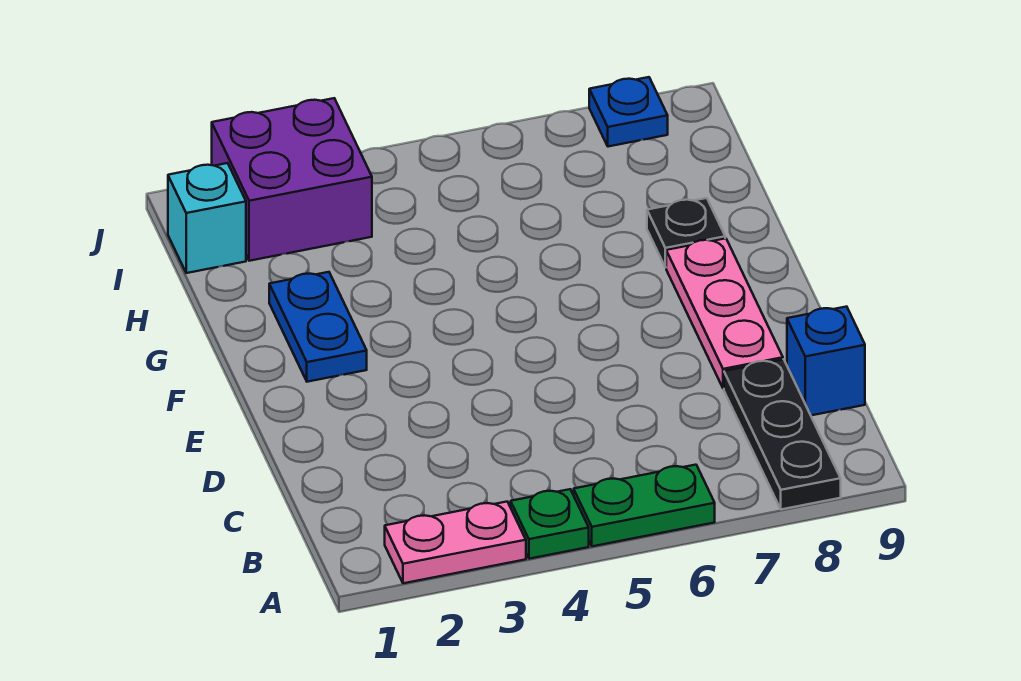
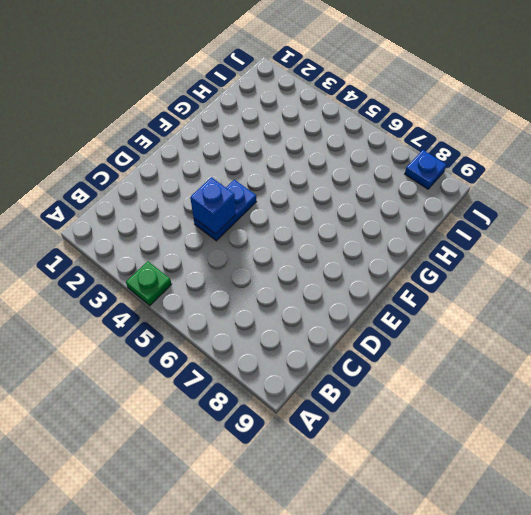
blue plate D4:E4 level 1 -> blue plate F2:G2 level 1
blue brick D4 level 2 -> blue brick C9 level 1
none -> pink plate A2:A3 level 1
none -> green plate A5:A6 level 1

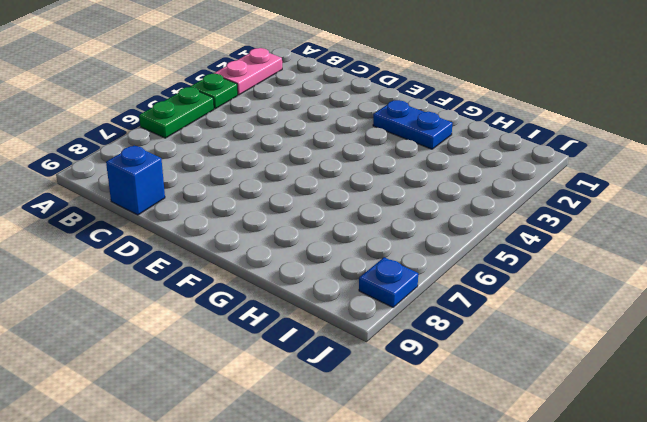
none -> black plate A8:C8 level 1
none -> pink plate D8:F8 level 1

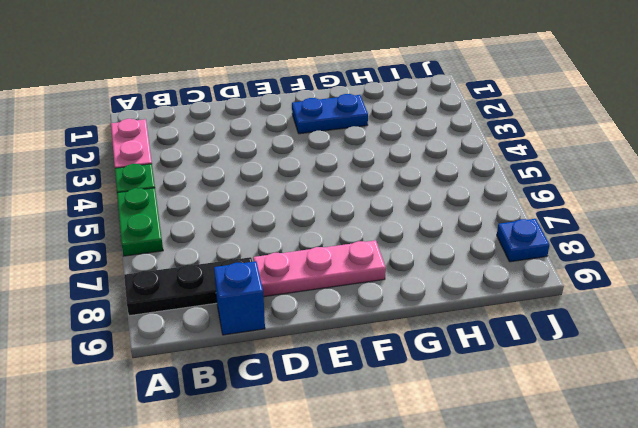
none -> black plate G8 level 1
none -> cyan brick I1 level 1

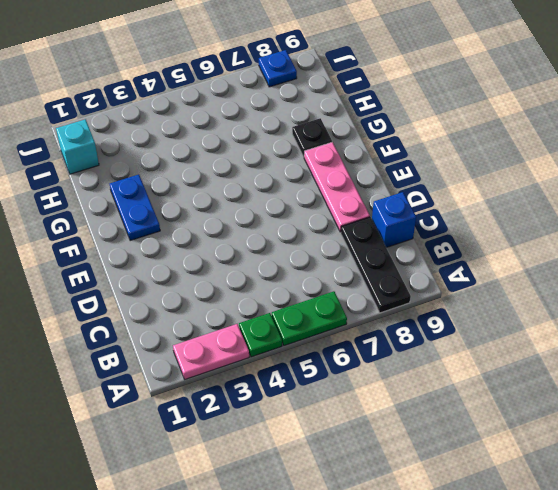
none -> purple brick I2:J3 level 1

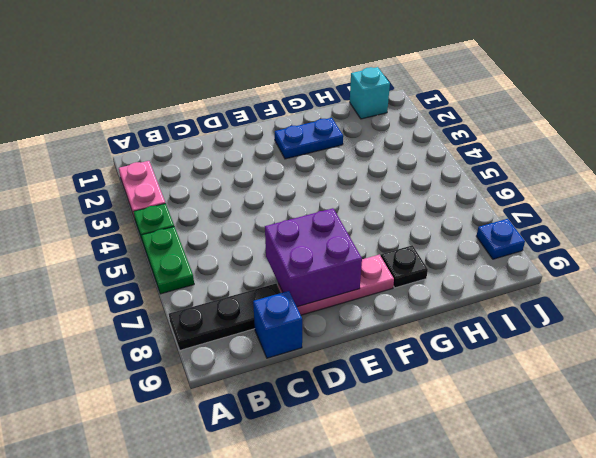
purple brick D7:E8 level 2 -> purple brick I2:J3 level 1

